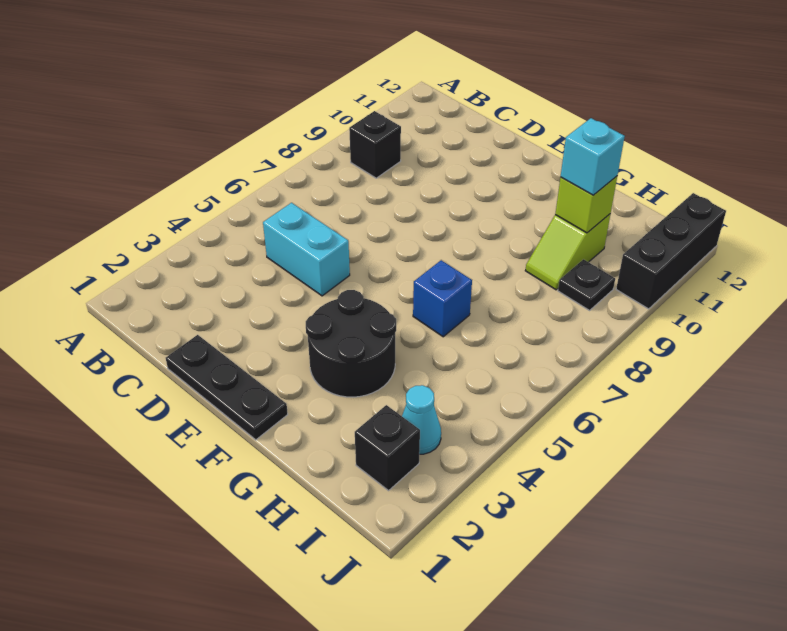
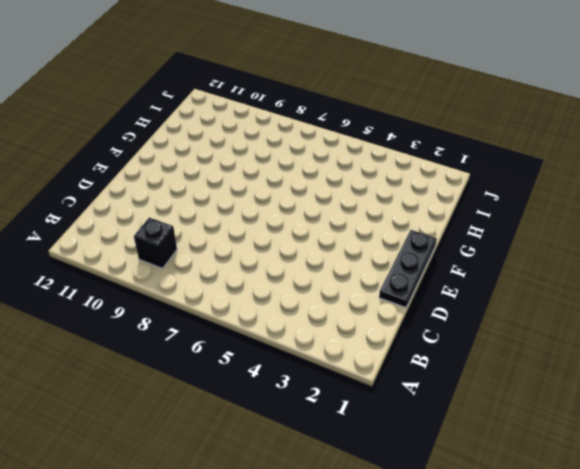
none -> cyan brick C5:D5 level 1
none -> black round brick F3:G4 level 1
none -> blue brick G6 level 1

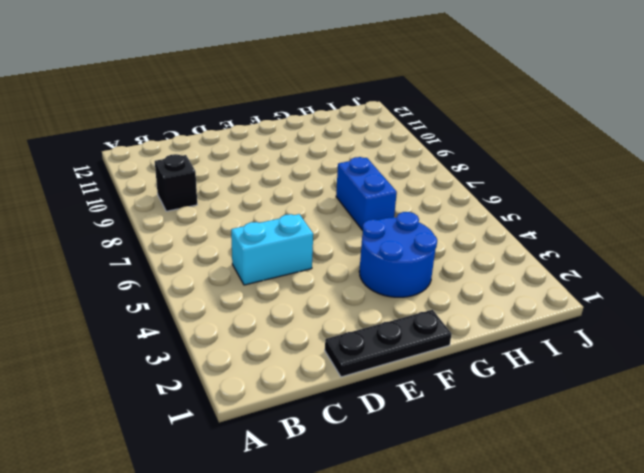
blue round brick F3:G4 level 1 -> black round brick F3:G4 level 1
blue brick G6:G7 level 1 -> blue brick G6 level 1
none -> lime slope H9:H10 level 1 top 10
none -> black brick I2 level 1
none -> cyan cone I3 level 1

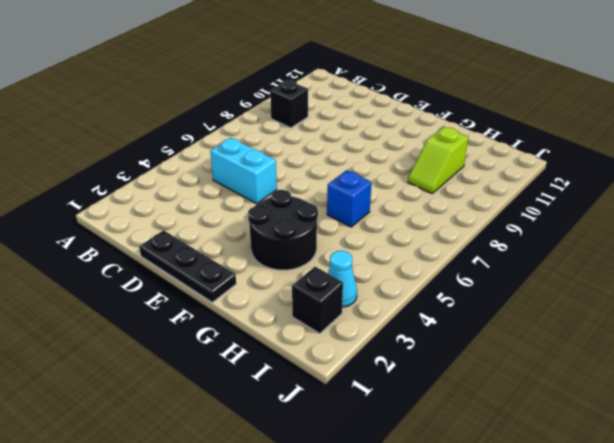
none -> black plate I9 level 1
none -> black brick J10:J12 level 1
none -> lime brick H10 level 2

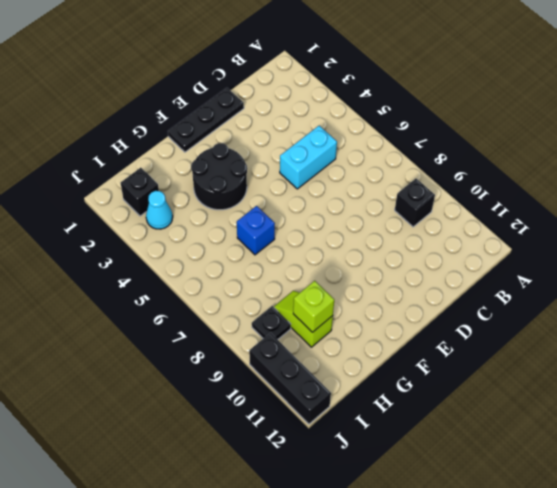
none -> cyan brick H10 level 3

